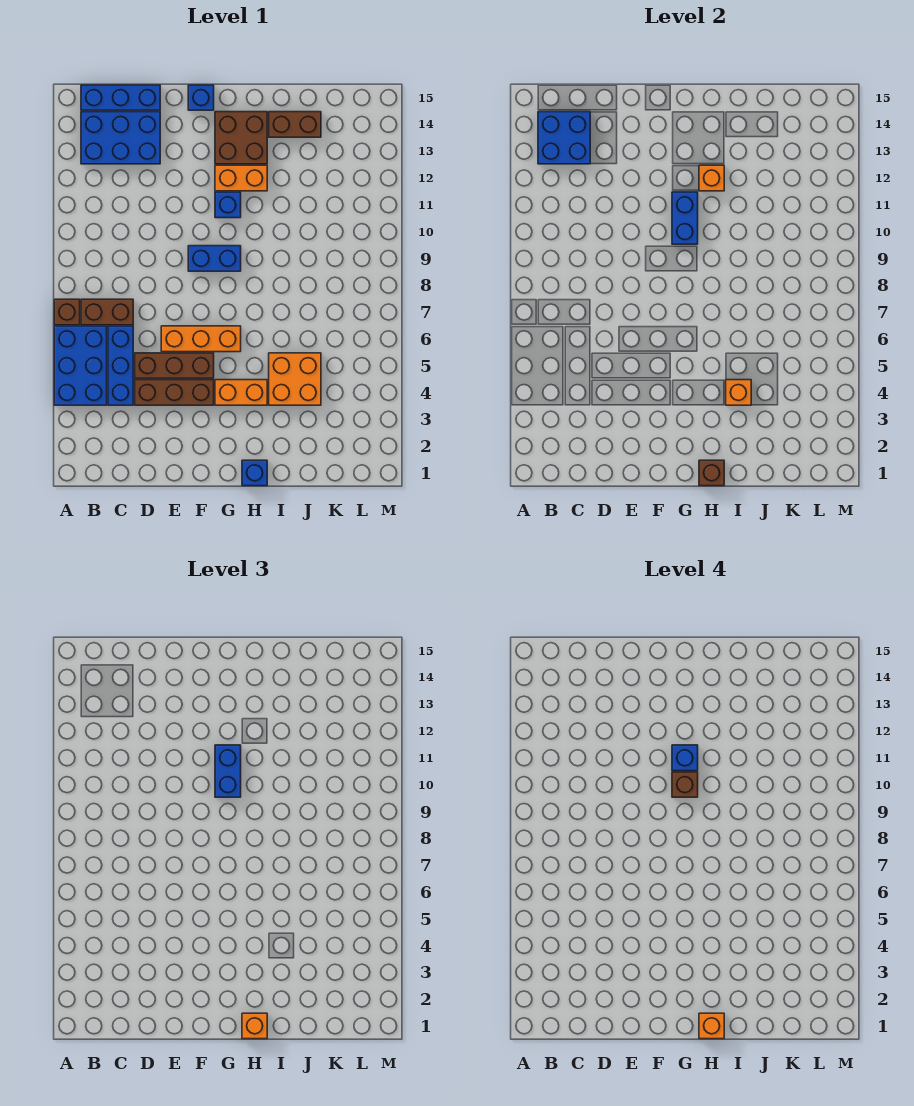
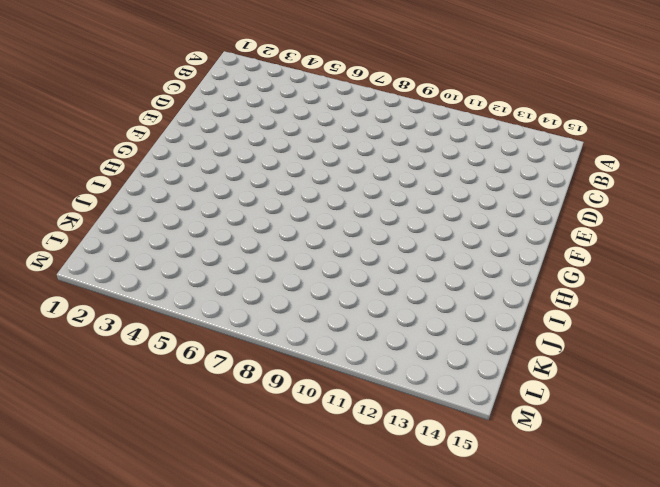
none -> blue brick A4:B6 level 1
none -> brown brick A7 level 1
none -> brown brick B7:C7 level 1

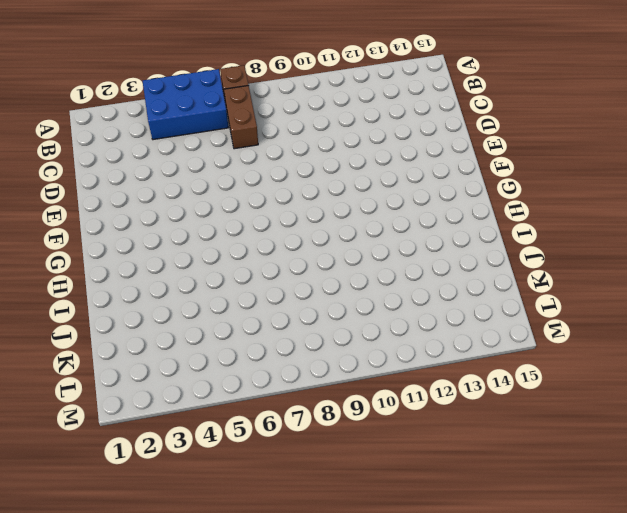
none -> blue brick B13:D14 level 1
none -> blue brick B15:D15 level 1
none -> blue brick C4:C6 level 1

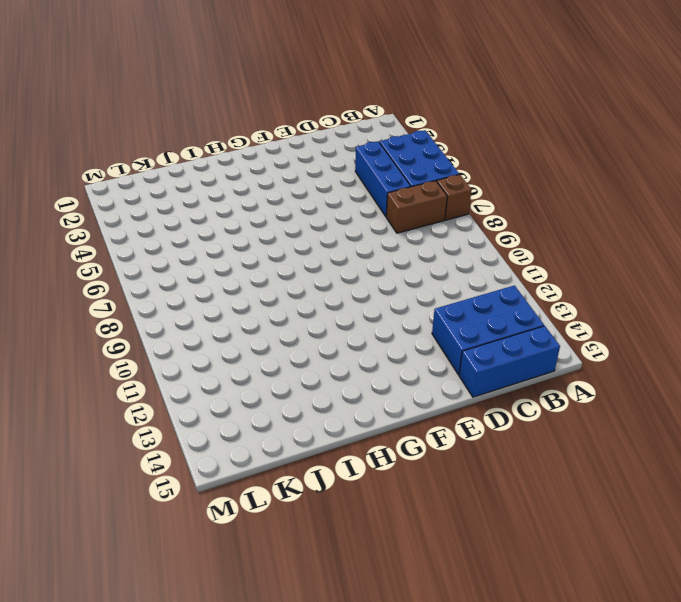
none -> brown brick D4:F4 level 1
none -> brown brick D5:F5 level 1
none -> orange brick E6:G6 level 1

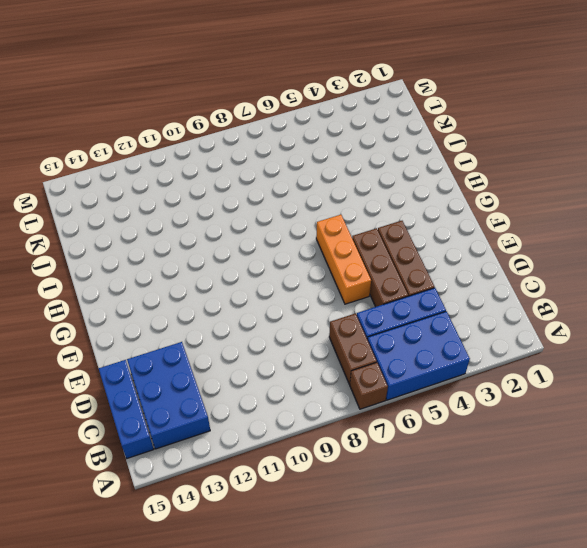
none -> blue brick F9:G9 level 1
none -> blue brick F15 level 1
none -> orange brick G4:H4 level 1

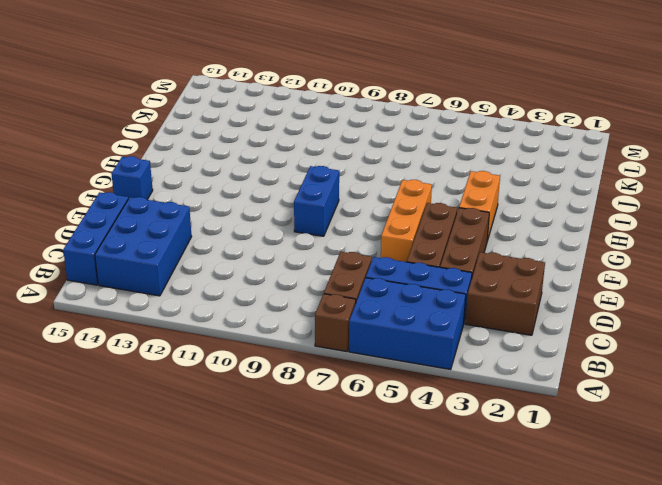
brown brick C2:D3 level 1 -> brown brick G13:H14 level 1
none -> blue brick G11 level 1
none -> orange brick G12:H12 level 1
none -> blue brick H1 level 1

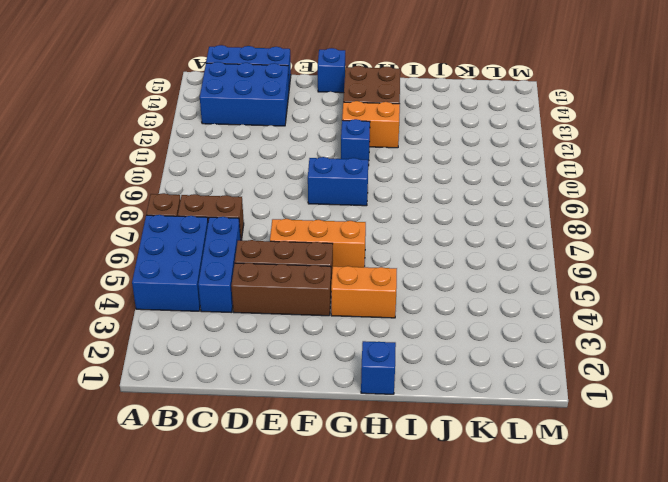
none -> orange brick I4:J5 level 1
none -> brown brick I14:J14 level 1
none -> blue brick B13:C14 level 2

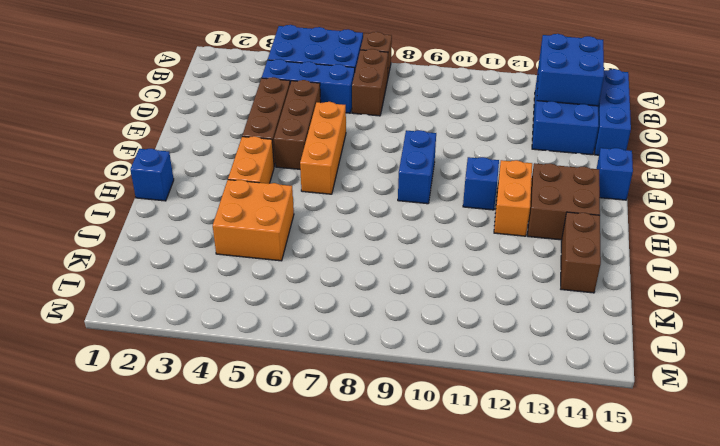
none -> blue brick G10:G11 level 2
none -> brown brick H1 level 2
none -> orange brick H12 level 2

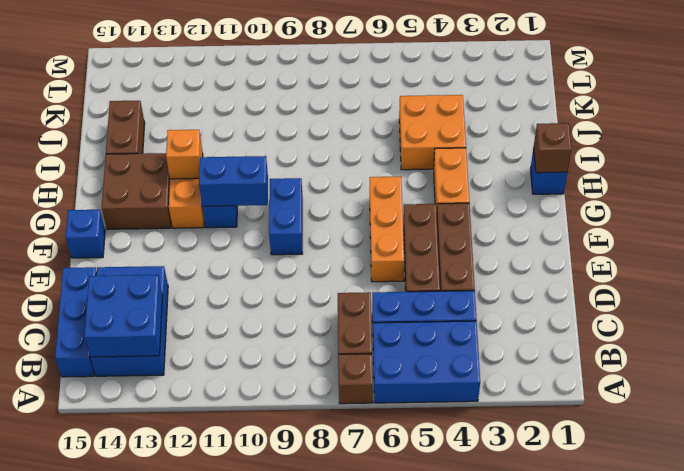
none -> orange brick I4 level 2
none -> blue brick G10:G11 level 3
none -> orange brick H1 level 3

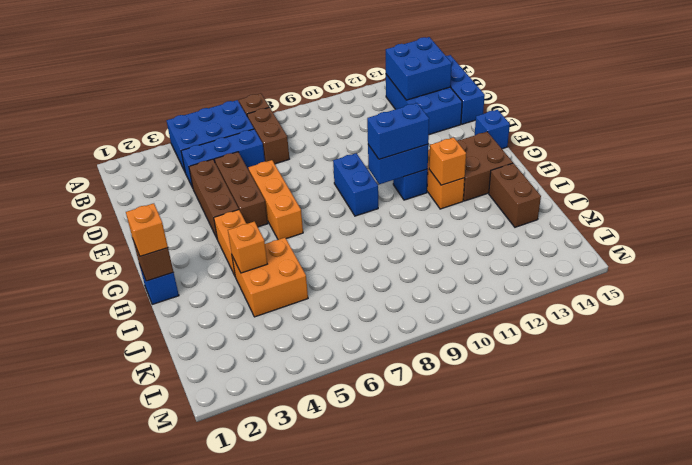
none -> brown brick G10 level 4
none -> blue brick G11 level 4
none -> orange brick H1 level 4

